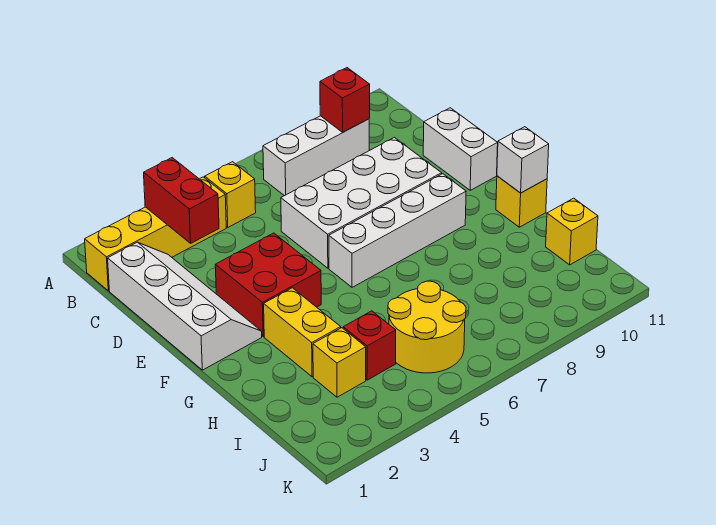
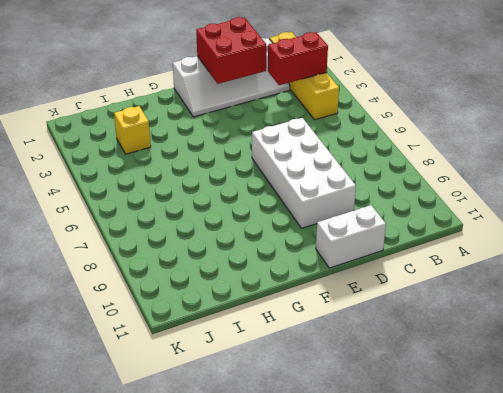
red brick D1:E2 level 2 -> red brick E3:F4 level 1
none -> yellow brick B5 level 1
none -> white brick B7:B9 level 1
none -> white brick F6:F9 level 1

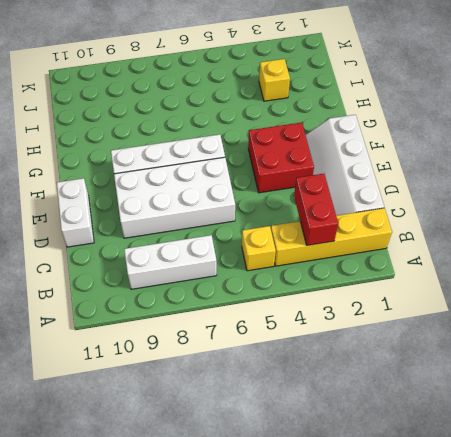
none -> yellow brick G3:H3 level 1
none -> yellow brick G11 level 1
none -> red brick I4 level 1

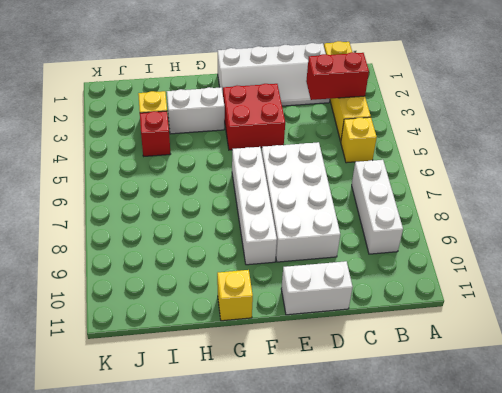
white brick G3:H3 level 1 -> yellow brick G3:H3 level 1
none -> yellow round brick I5:J6 level 1
none -> yellow brick I11 level 1
none -> red brick B9 level 2

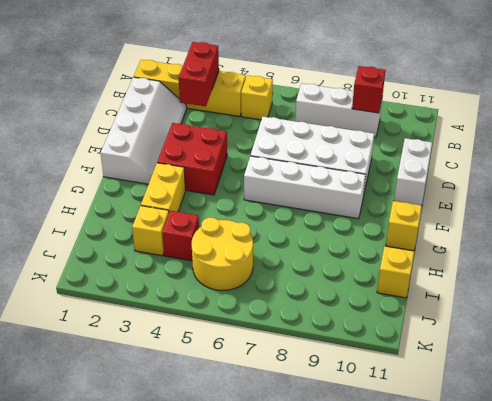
none -> white brick G11 level 2

